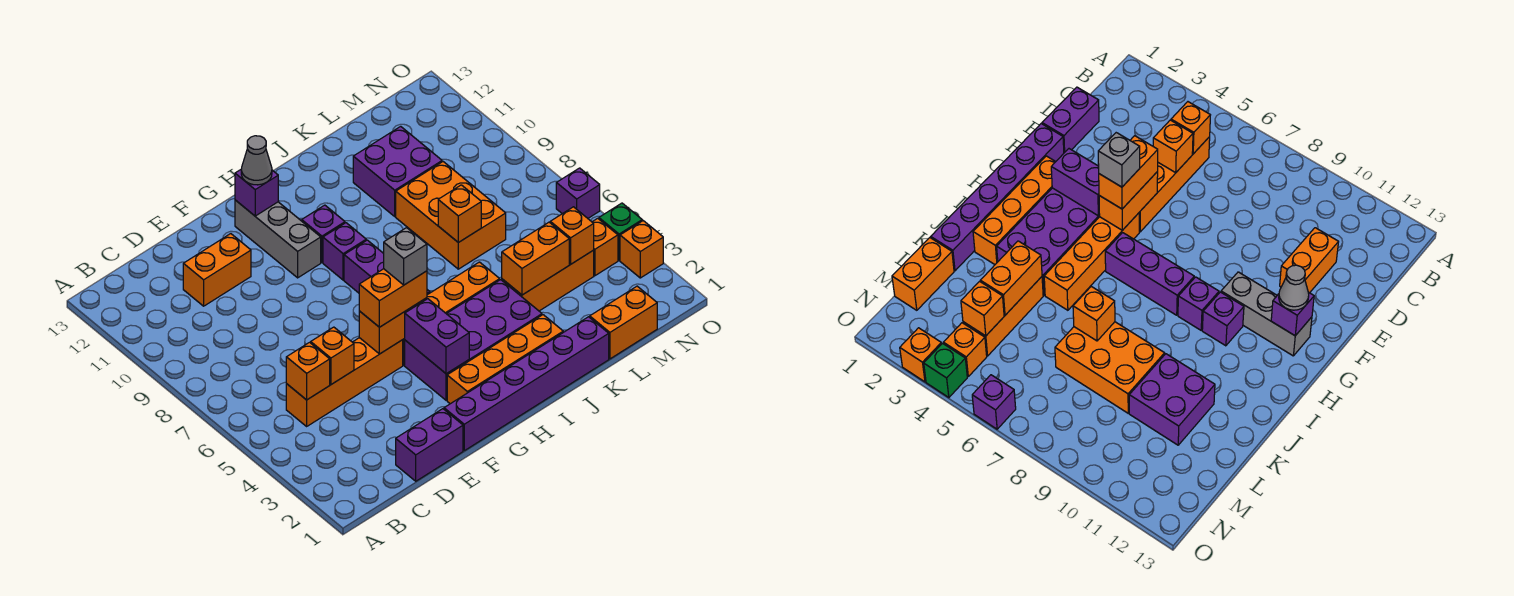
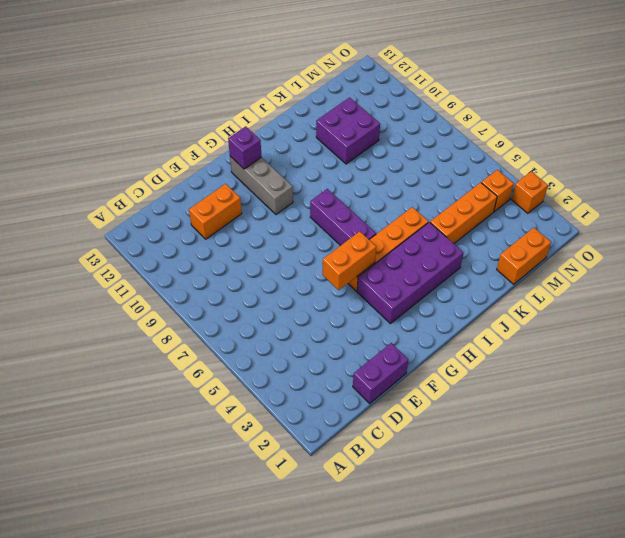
none -> orange brick C5:F5 level 1
none -> purple brick F1:K1 level 1
none -> orange brick G2:J2 level 1
none -> purple brick H9 level 1

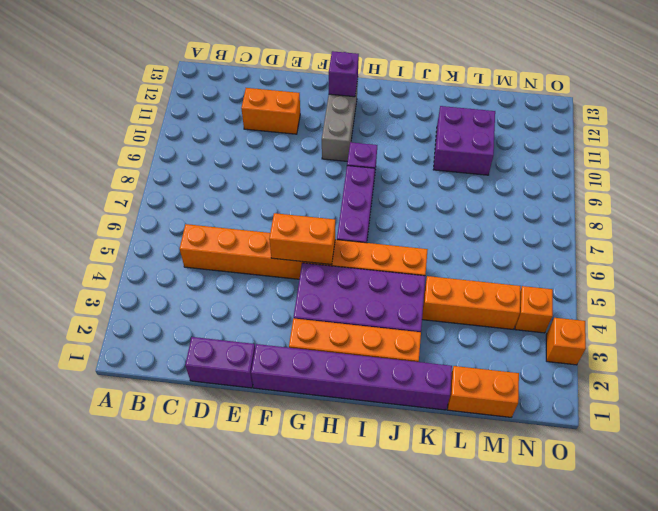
none -> purple brick H10 level 1
none -> orange brick K7:L9 level 1
none -> green brick O4 level 1
none -> purple brick O6 level 1

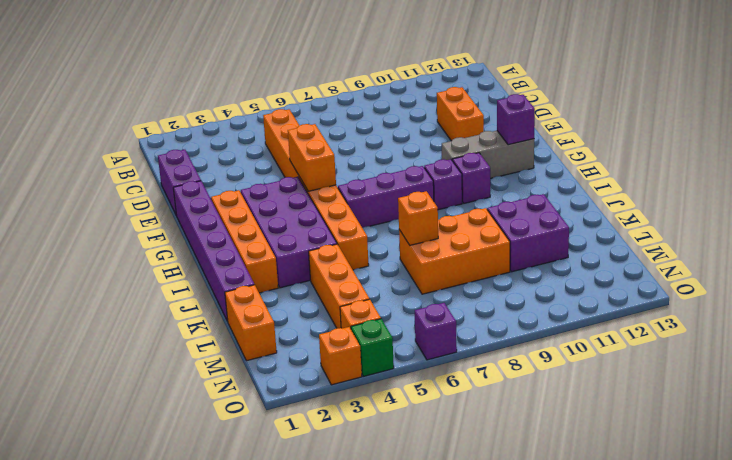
none -> orange brick C5 level 2
none -> orange brick D5 level 2
none -> purple brick G3:G4 level 2
none -> orange brick K4:L4 level 2

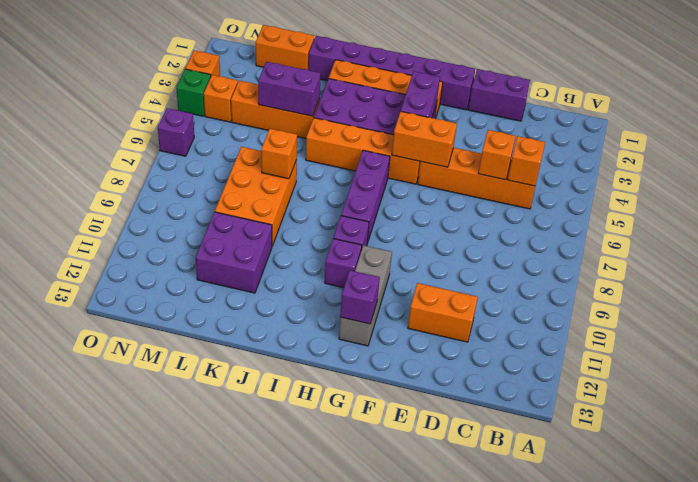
purple brick K4:L4 level 2 -> orange brick K4:L4 level 2
none -> orange brick M4 level 2
none -> orange brick F5:G5 level 3
none -> grey cone G12 level 3
none -> grey brick G5 level 4

